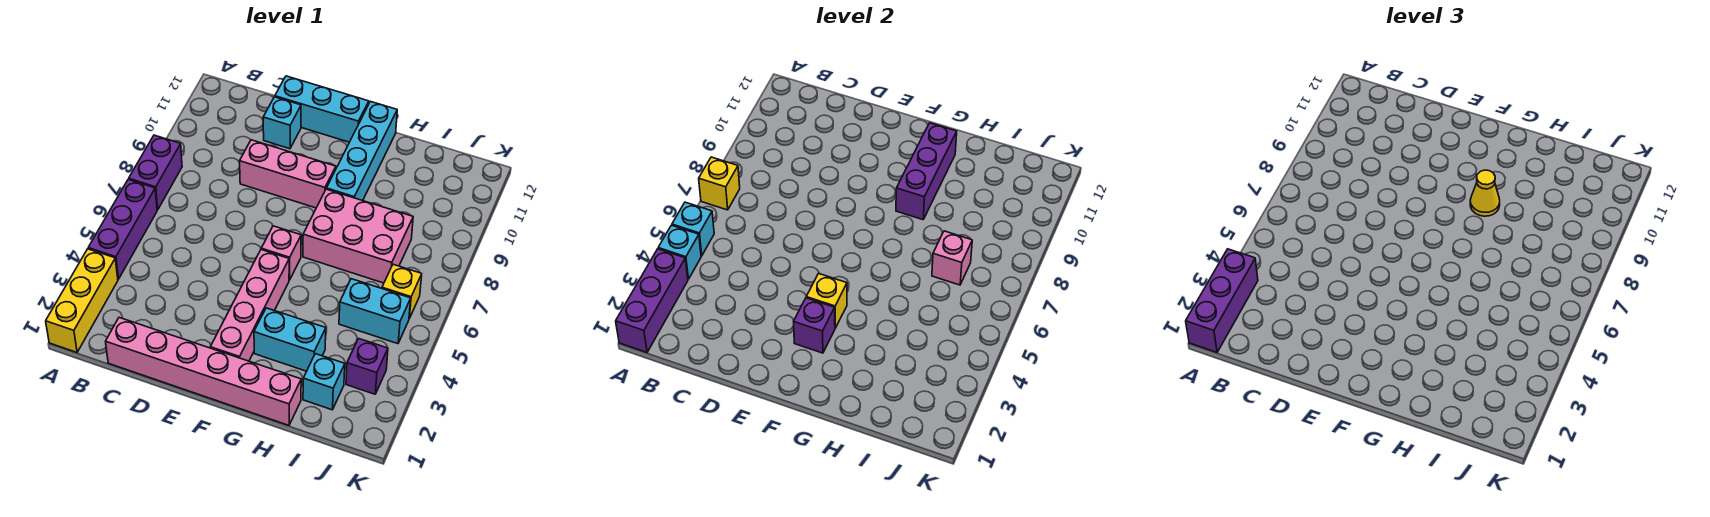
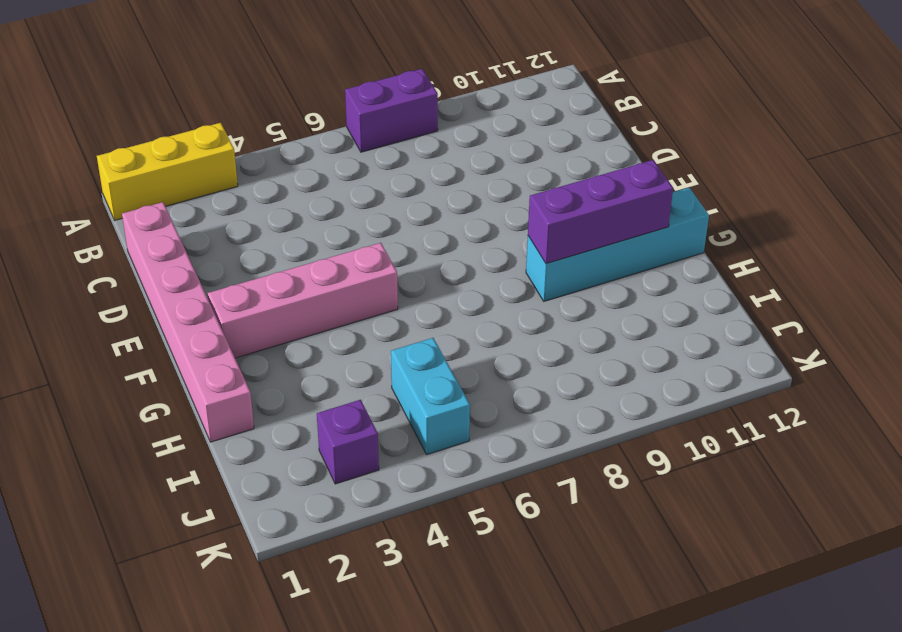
none -> purple brick A4:A6 level 1
none -> pink brick D9:F9 level 1
none -> cyan brick D11 level 1

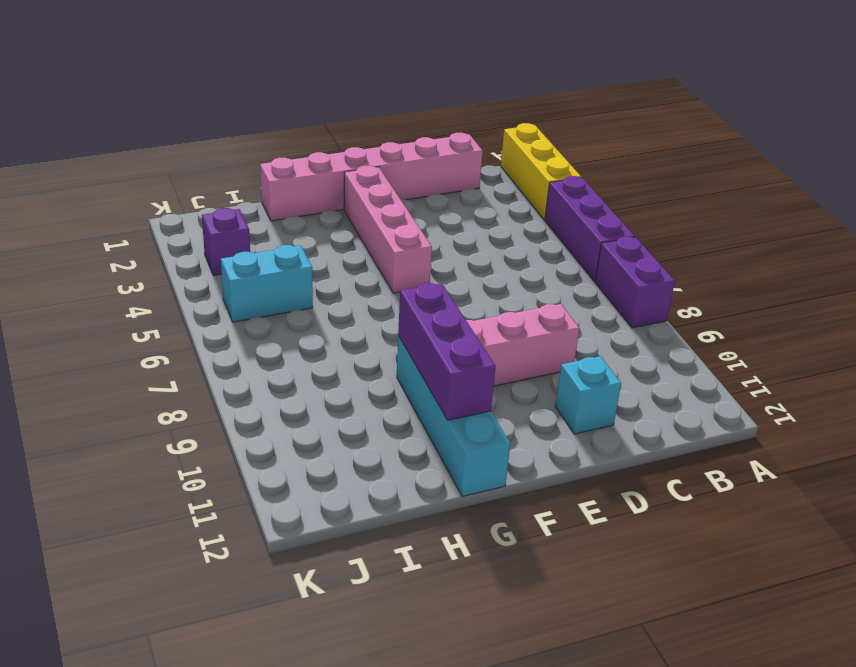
none -> cyan brick D12:F12 level 1
none -> pink brick F6 level 1
none -> cyan brick G3:H3 level 1

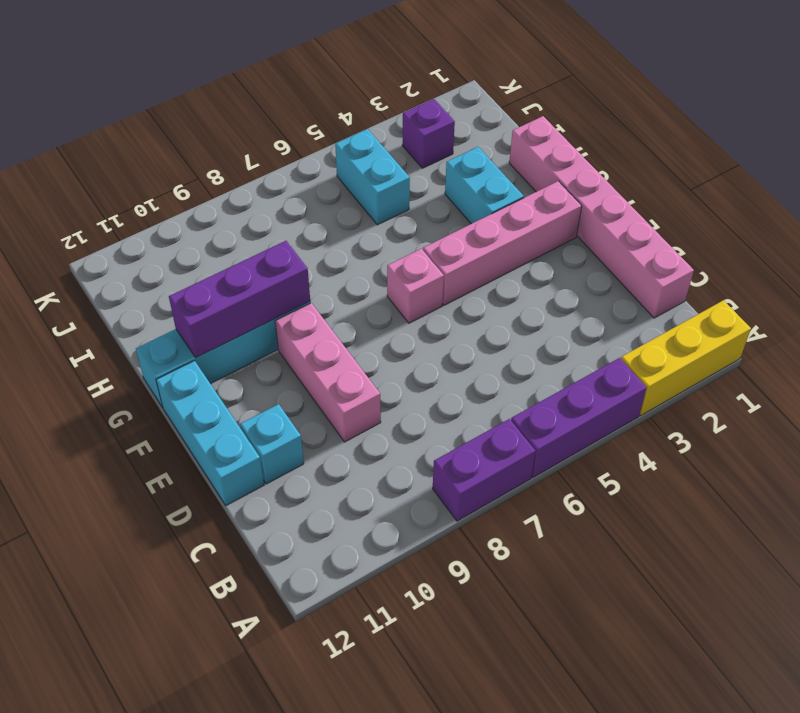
none -> pink brick G7:I8 level 1
none -> cyan brick I2 level 1
none -> yellow brick J6 level 1

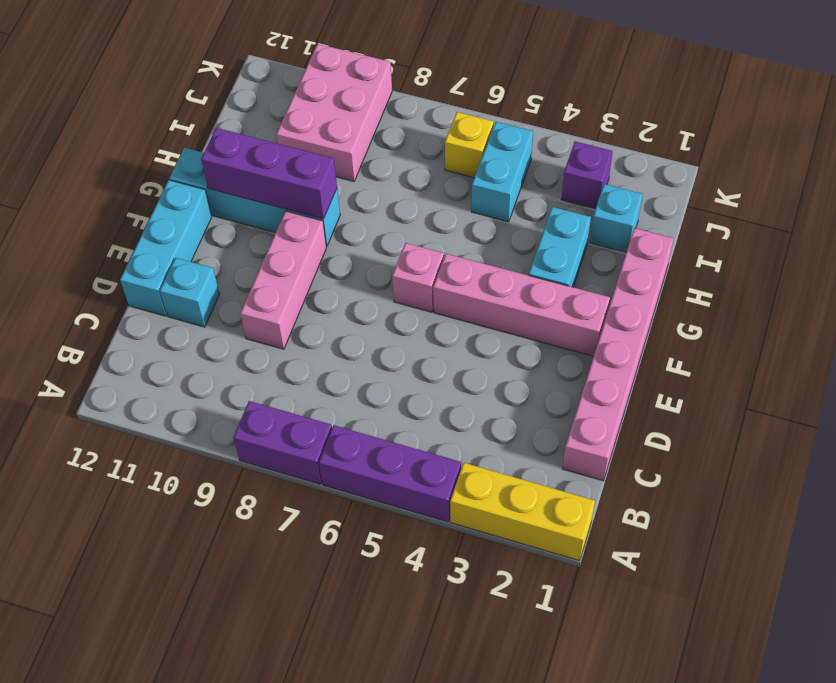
pink brick I9:K10 level 1 -> pink brick G7:I8 level 1
none -> purple brick A1:A3 level 2
none -> cyan brick A4 level 2
none -> cyan brick A5 level 2

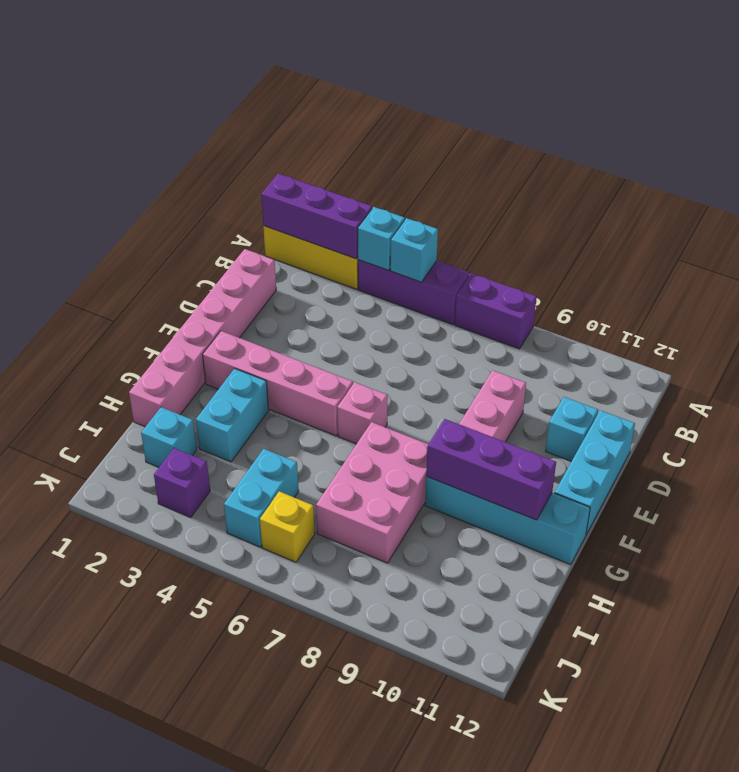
none -> yellow brick A7 level 2
none -> purple brick F3 level 2
none -> yellow brick F4 level 2

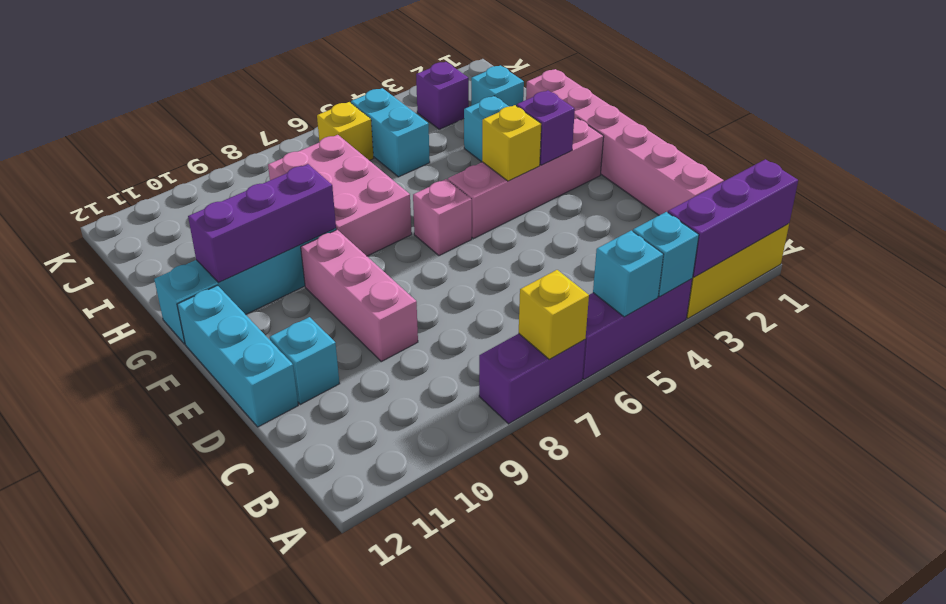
none -> pink brick I7 level 2
none -> purple brick A1:A3 level 3
none -> yellow cone G9 level 3

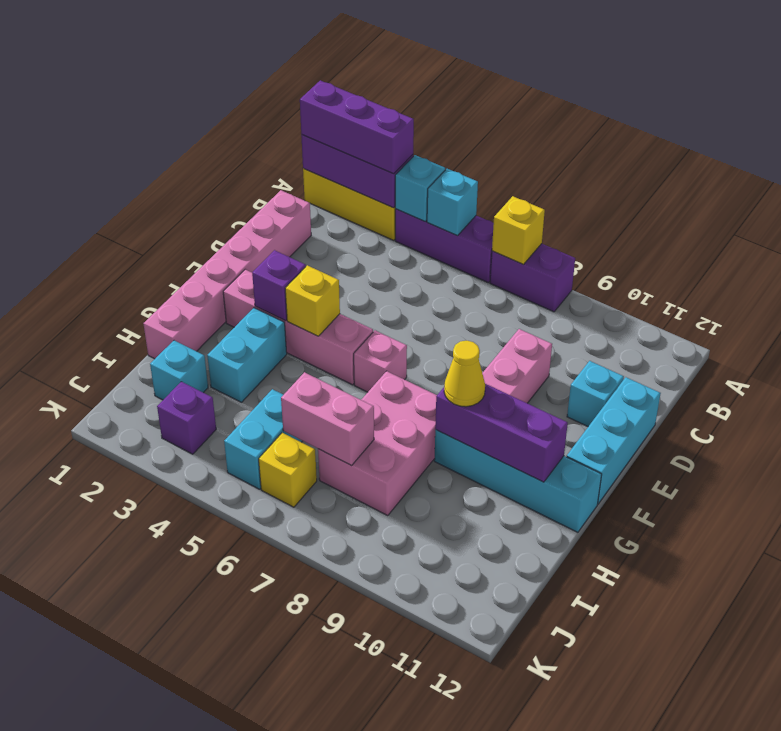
pink brick I6:I7 level 2 -> pink brick I7 level 2

